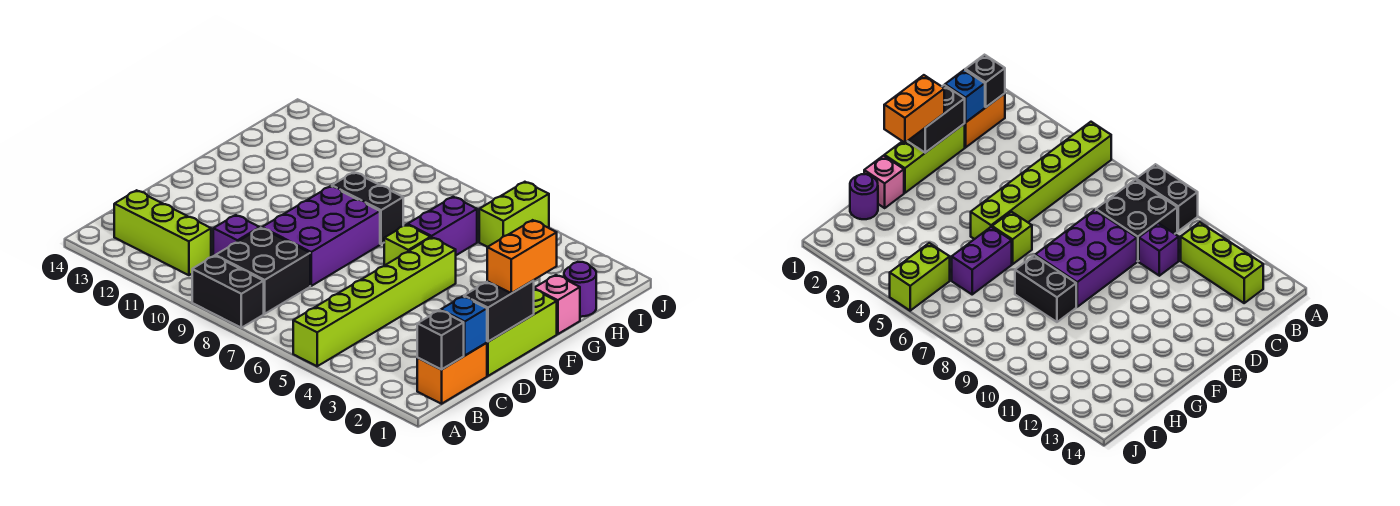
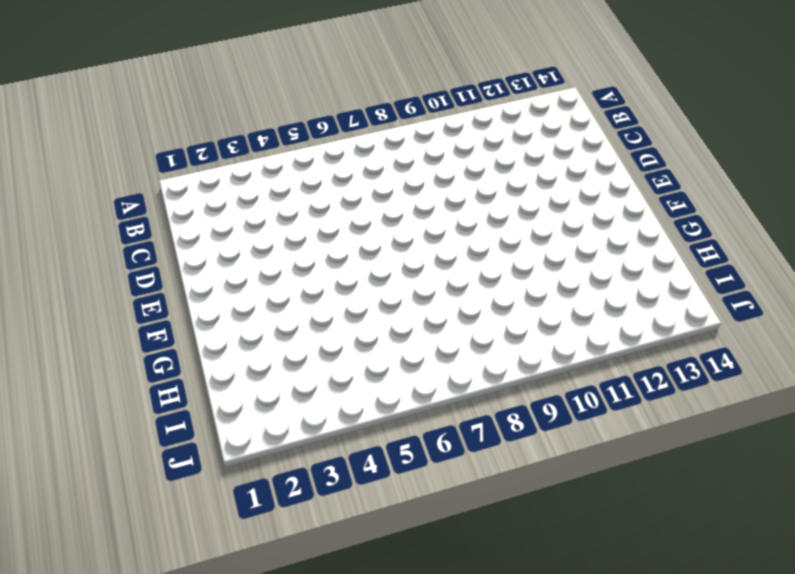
none -> lime brick A5:F5 level 1
none -> black brick A8:A9 level 1
none -> orange brick B1:C1 level 1

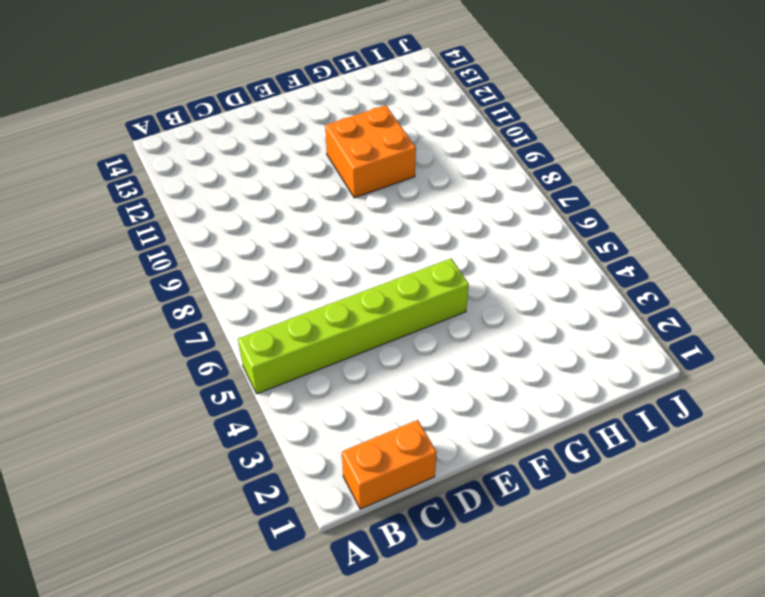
orange brick F10:G11 level 1 -> none
none -> black brick A8:A9 level 1
none -> black brick B8:C9 level 1
none -> lime brick B11:B13 level 1

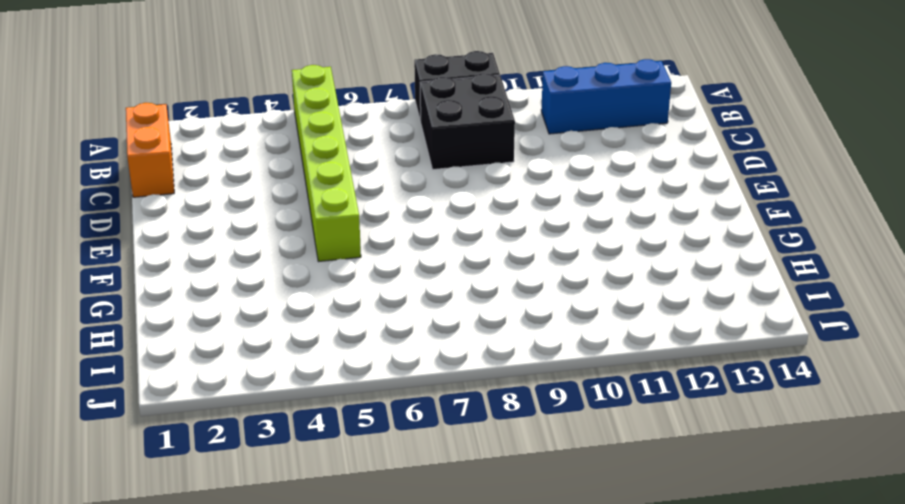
blue brick B11:B13 level 1 -> lime brick B11:B13 level 1
none -> purple brick C10 level 1
none -> lime brick D1:F1 level 1
none -> purple brick D8:F9 level 1

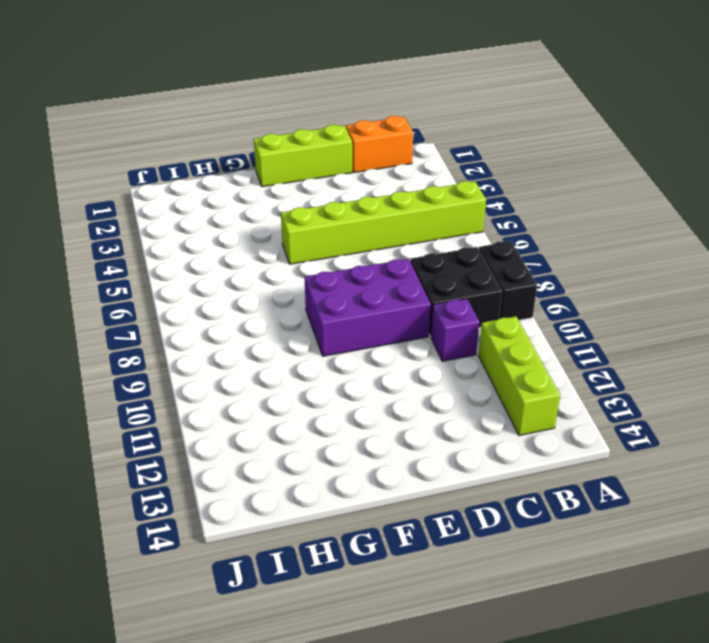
none -> lime brick F6 level 1
none -> pink brick G1 level 1
none -> purple brick G6:H6 level 1

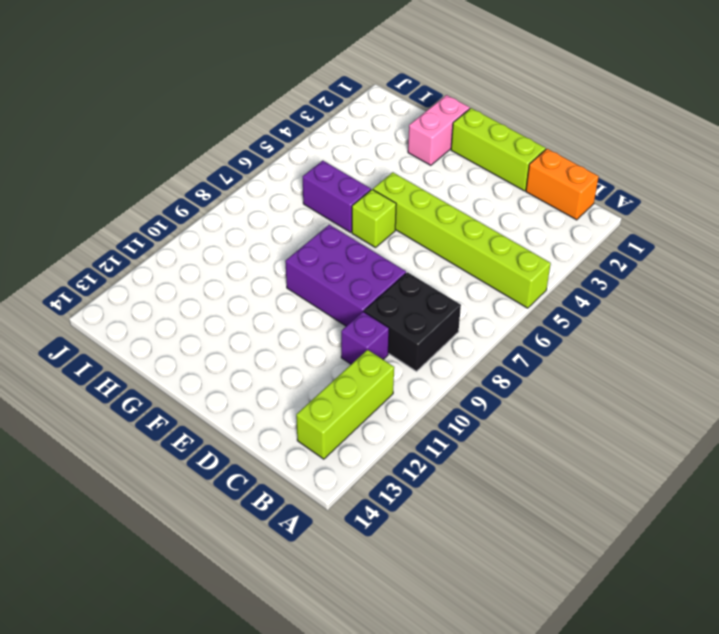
pink brick G1:G2 level 1 -> pink brick G1 level 1
none -> black brick A8:A9 level 1
none -> black brick G8:G9 level 1
none -> purple round brick H1 level 1

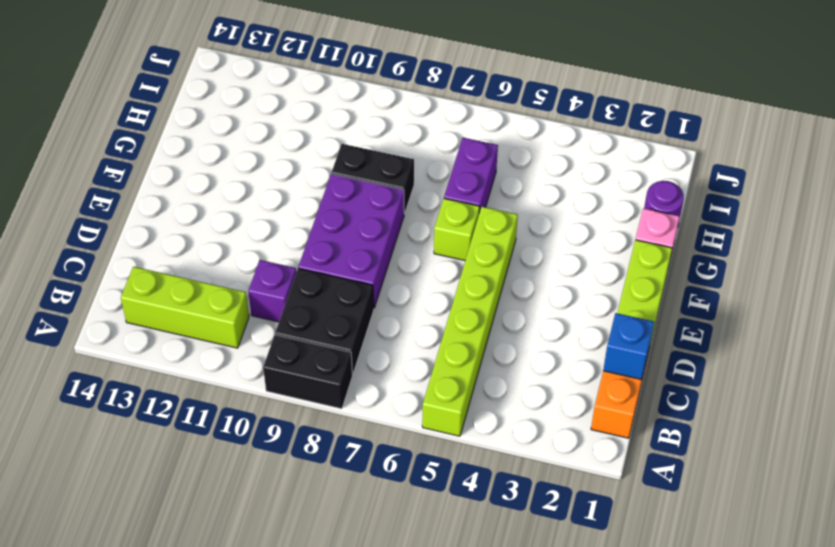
none -> lime brick I5:J5 level 1
none -> black brick B1 level 2
none -> black brick D1:E1 level 2

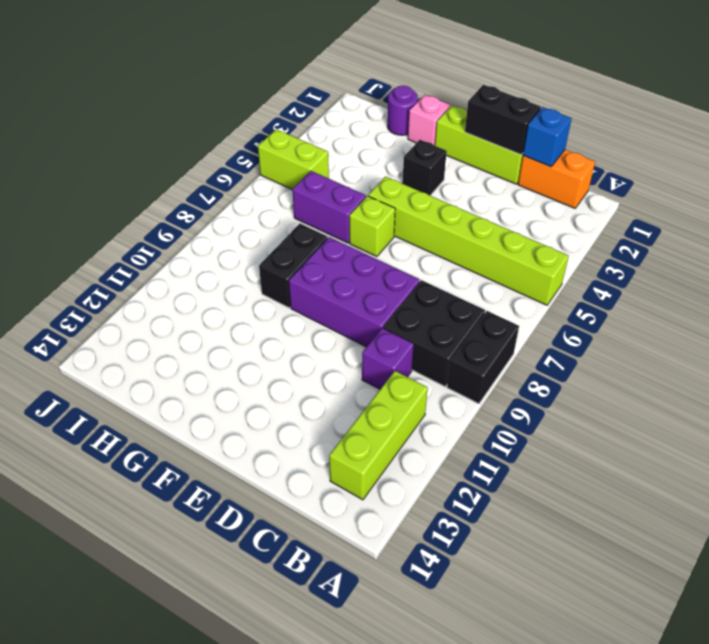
black brick F3 level 1 -> black brick B1 level 2
none -> orange brick E1:F1 level 3

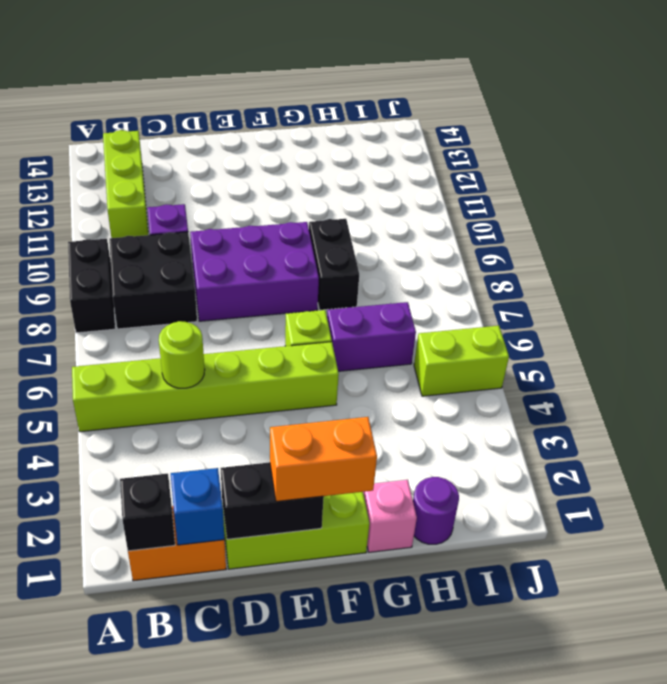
lime round brick C5 level 2 -> none

